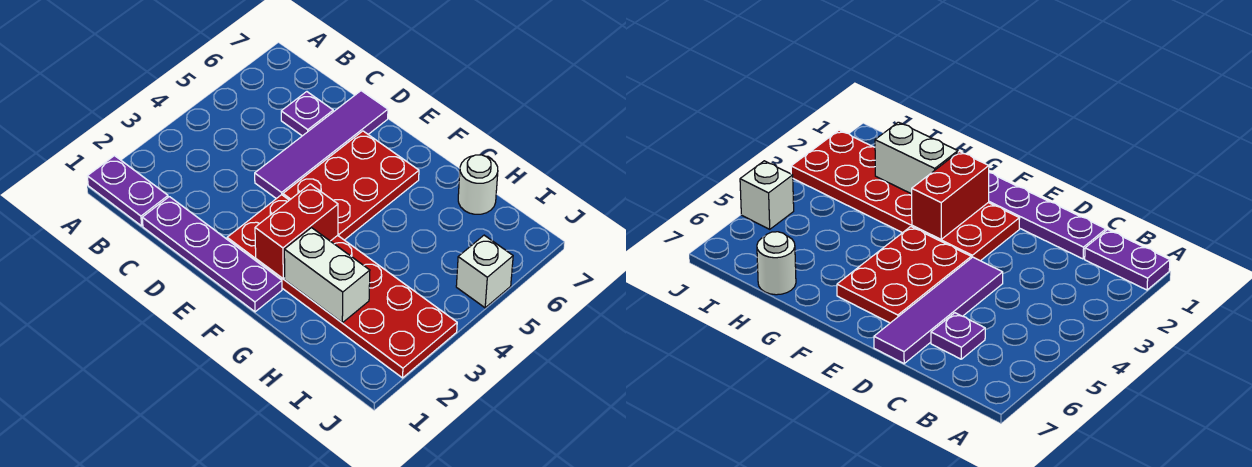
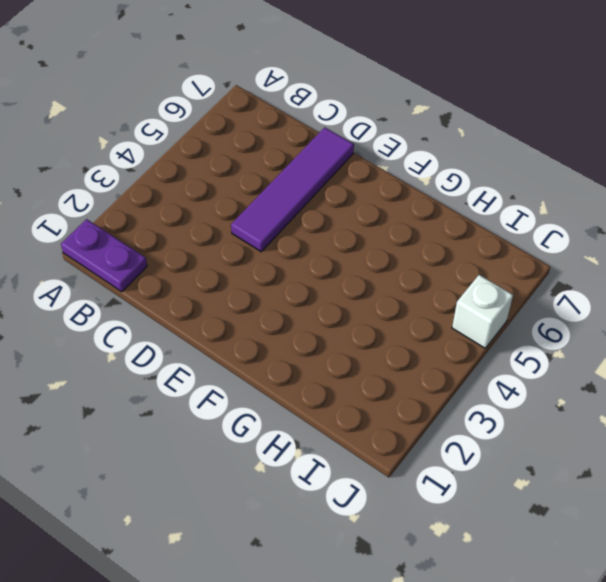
none -> purple plate C1:F1 level 1
none -> purple plate C6 level 1

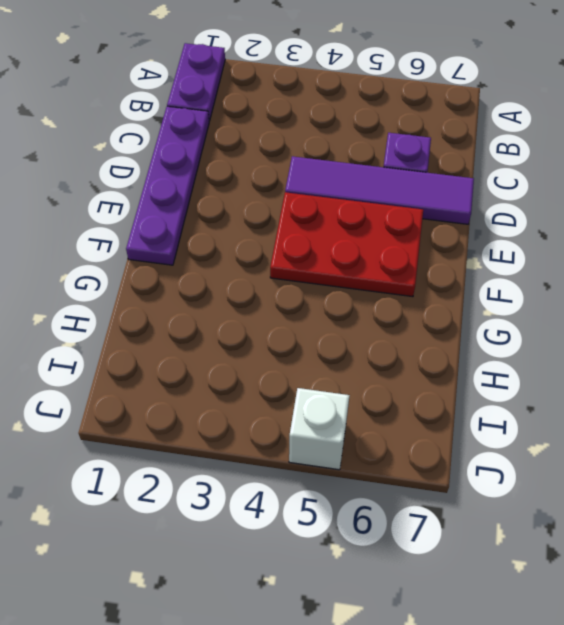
none -> red plate E2:J3 level 1
none -> white round brick H7 level 1

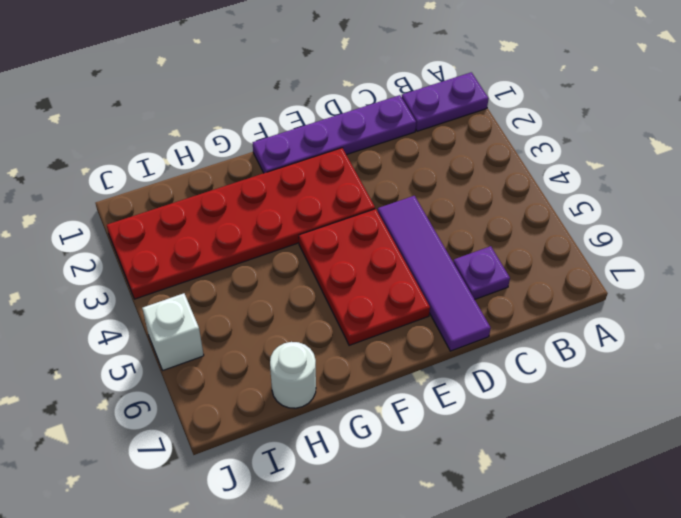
none -> red brick F2:F3 level 2
none -> white brick G2:H2 level 2

